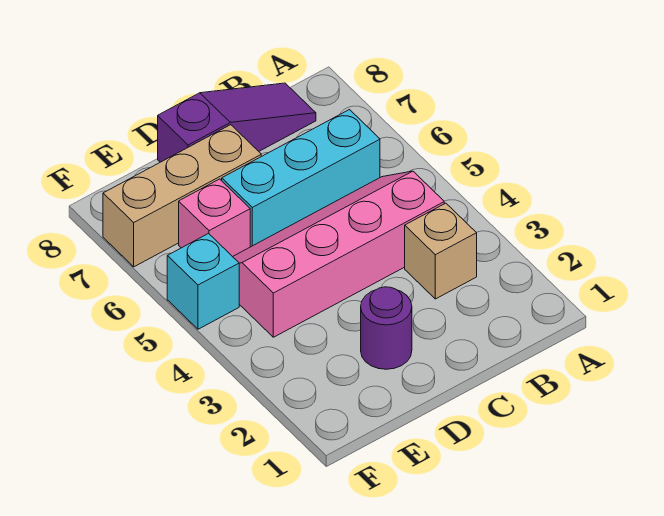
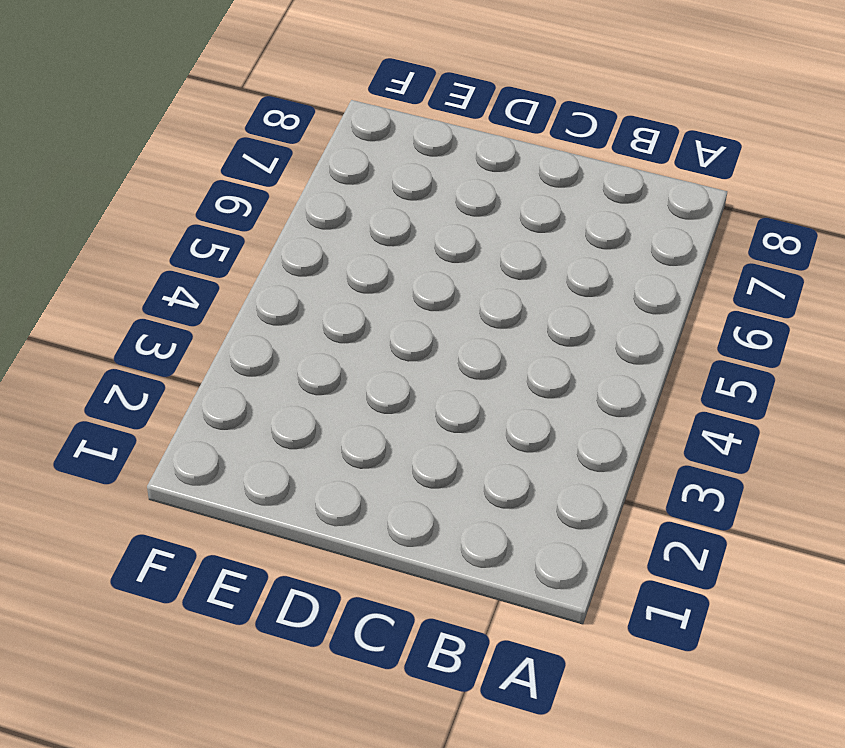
none -> tan brick B3 level 1
none -> pink slope B4:E5 level 1 top 4

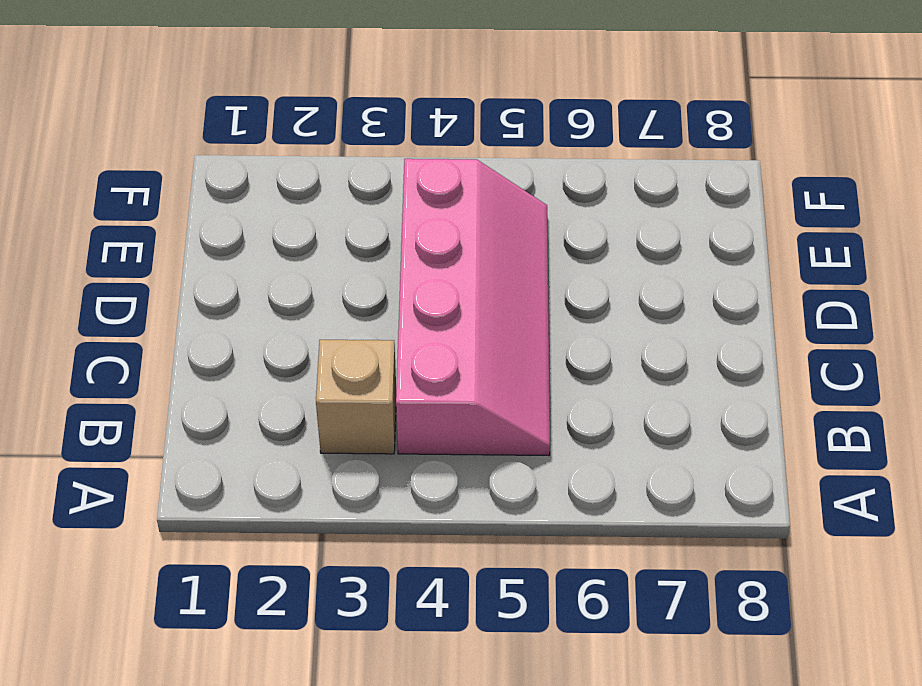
none -> cyan brick B6:D6 level 1
none -> purple slope B8:D8 level 1 top D

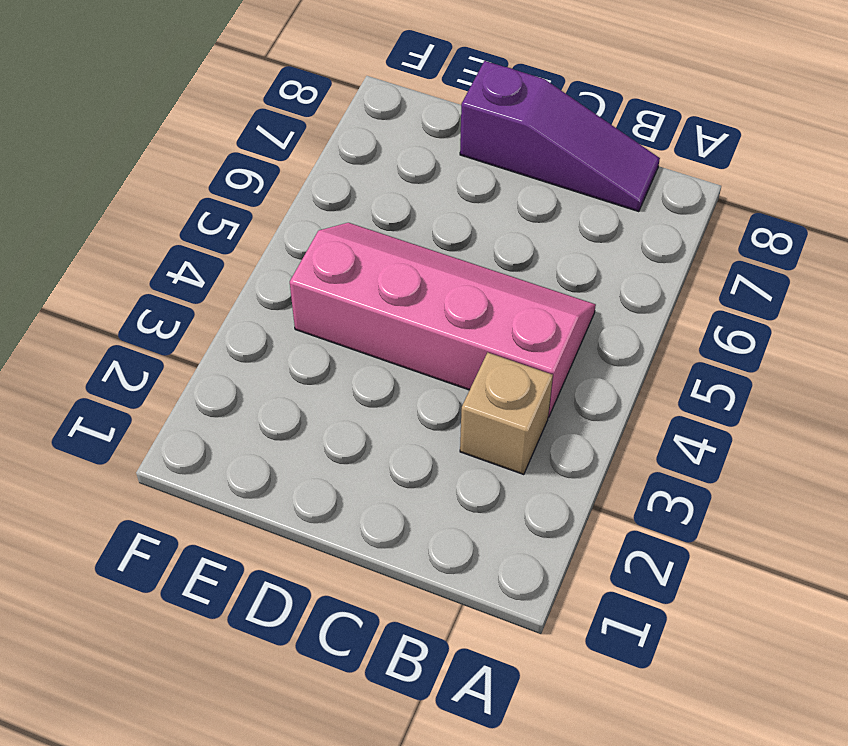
none -> cyan brick B6:D6 level 1
none -> purple round brick D2 level 1

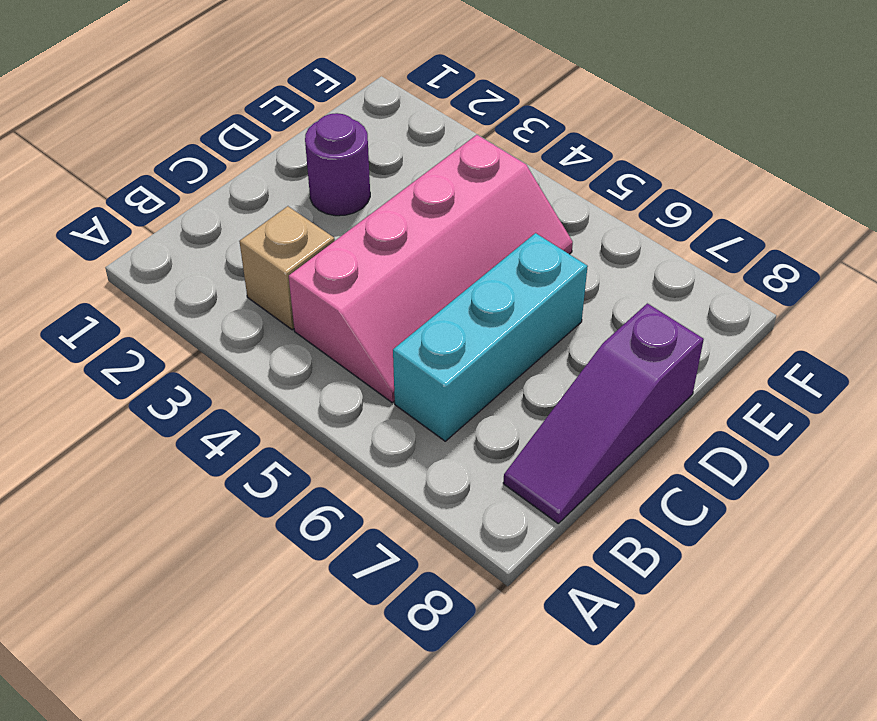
none -> tan brick D7:F7 level 1
none -> pink brick E6 level 1

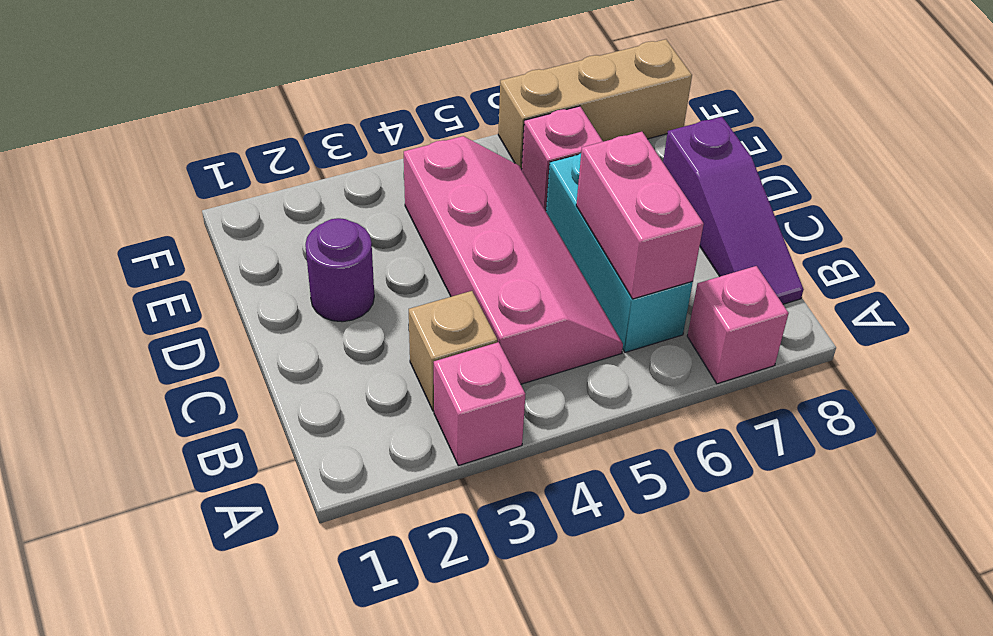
pink brick A3 level 1 -> none
pink brick A7 level 1 -> none
pink brick B6:C6 level 2 -> none
tan brick F6:F8 level 1 -> tan brick D7:F7 level 1
none -> cyan brick F5 level 1

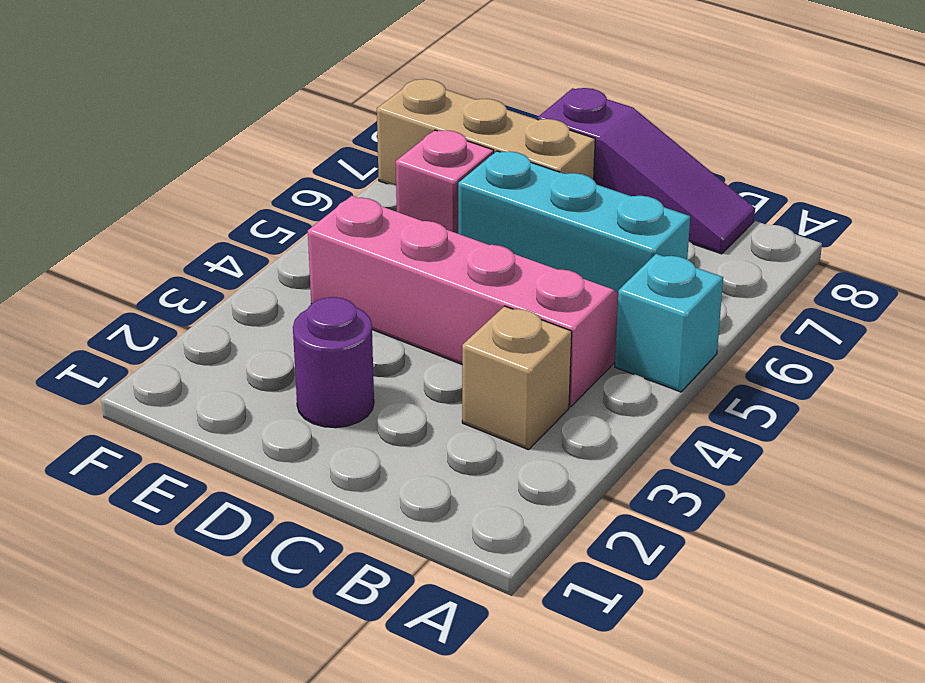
cyan brick A5 level 1 -> cyan brick F5 level 1

